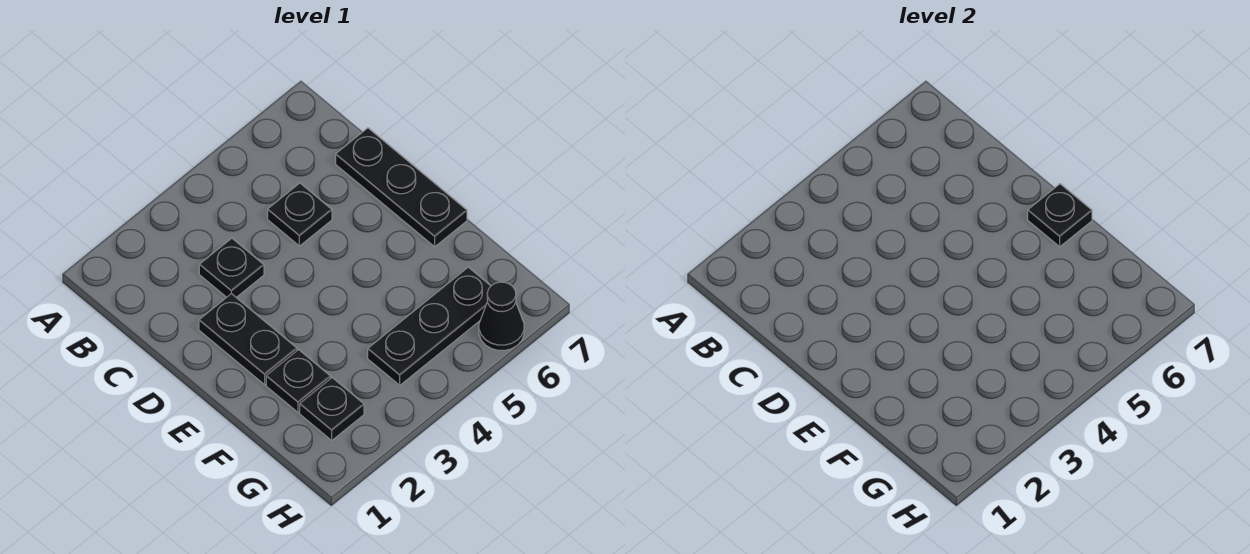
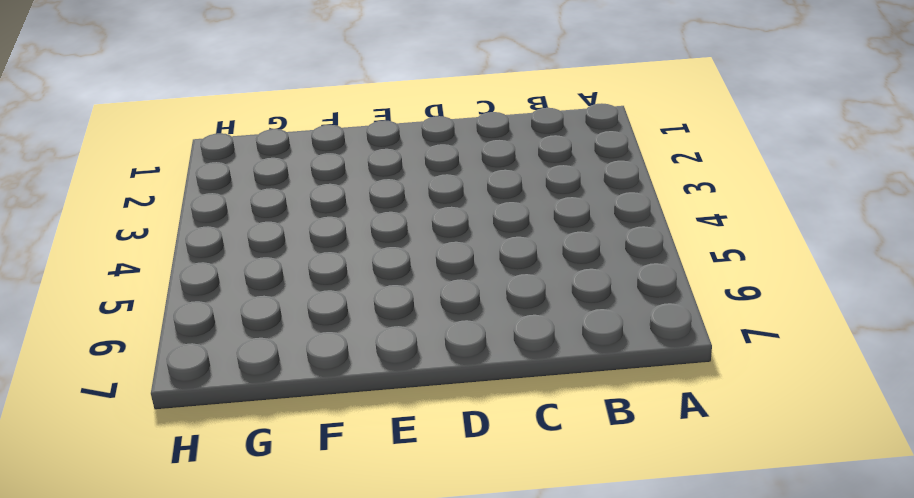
none -> black plate C3 level 1
none -> black plate C5 level 1

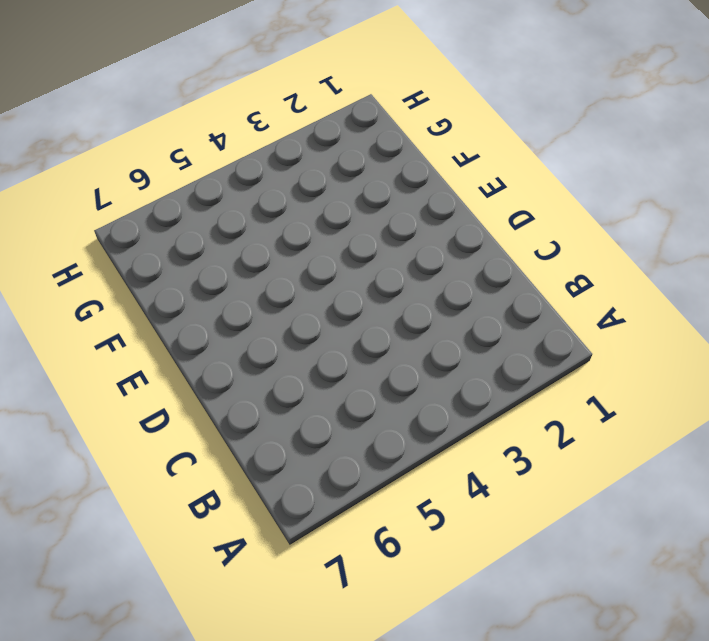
none -> black plate C3 level 1
none -> black plate C5 level 1

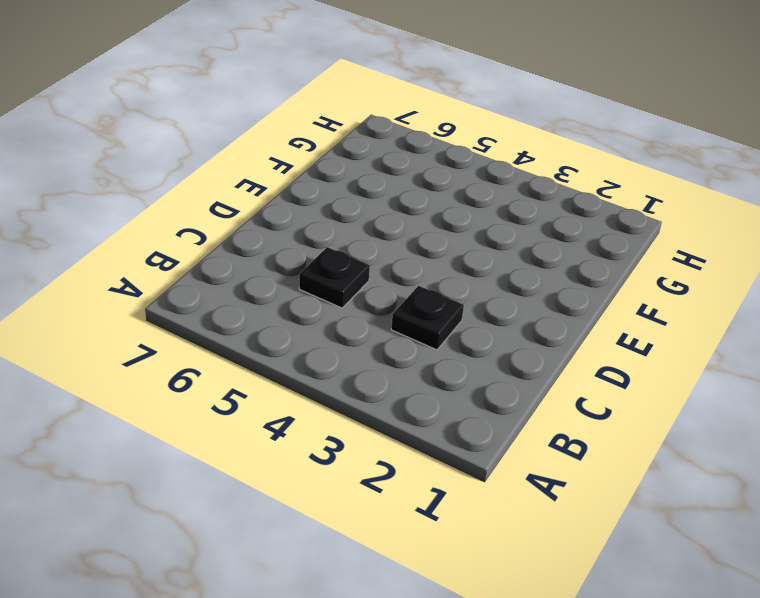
none -> black plate C7:E7 level 1
none -> black plate D2:E2 level 1

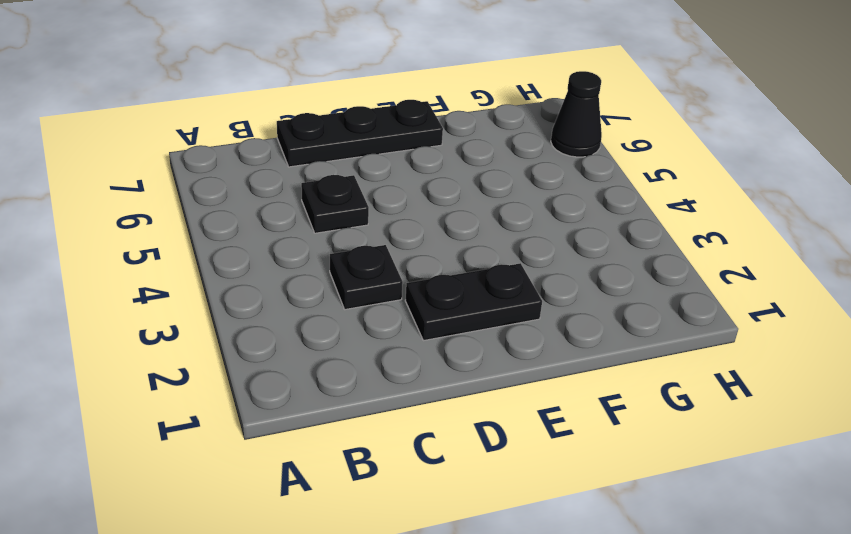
none -> black plate F2 level 1
none -> black plate G2 level 1

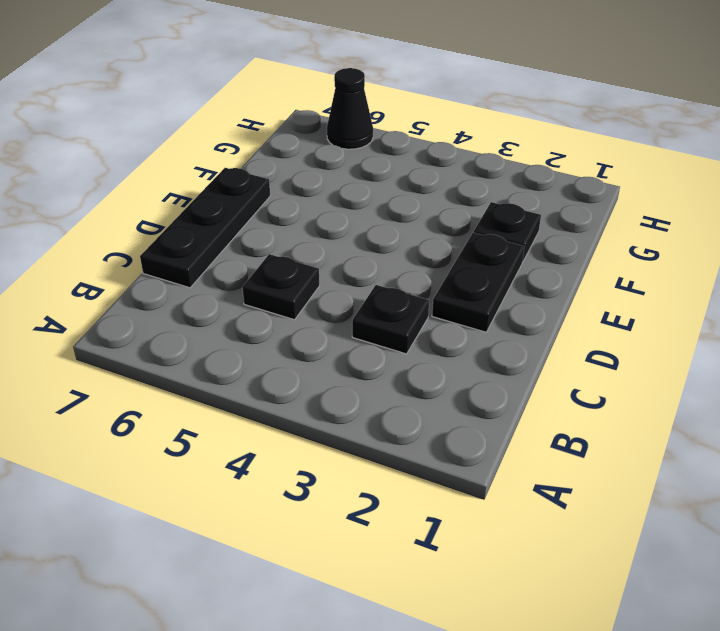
none -> black plate G2 level 1
none -> black plate G4:G6 level 1

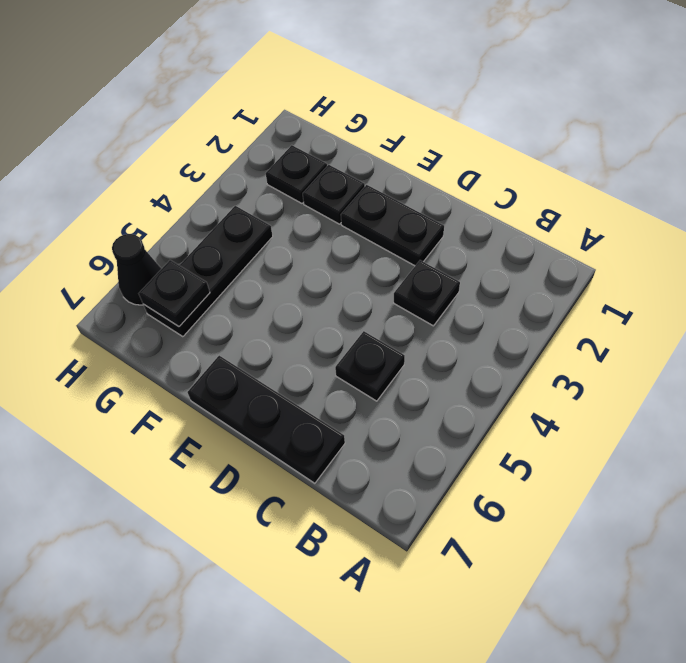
black plate G6 level 2 -> black plate E7 level 2

